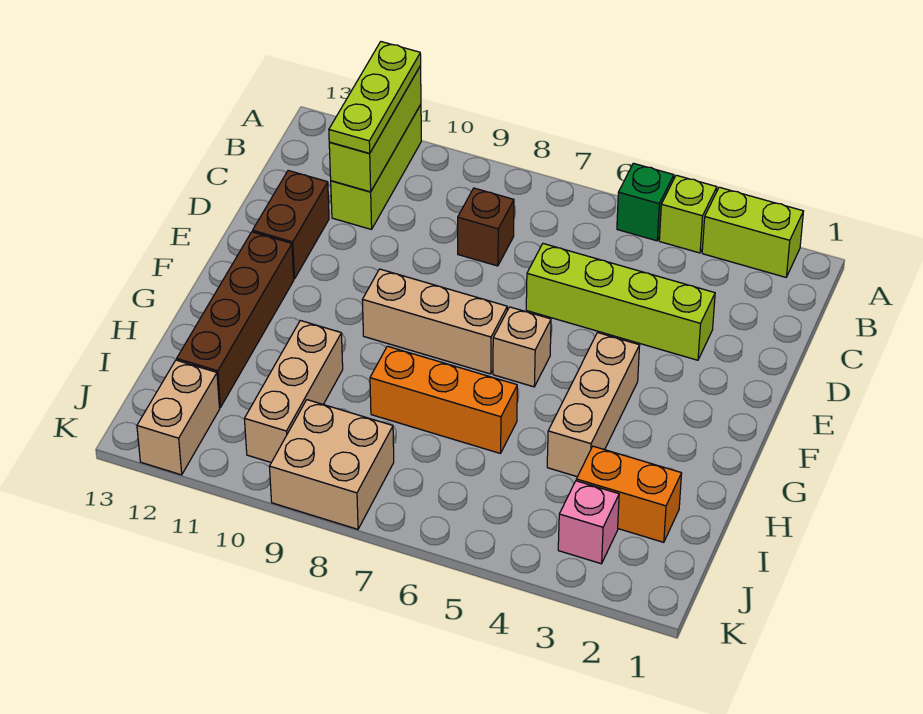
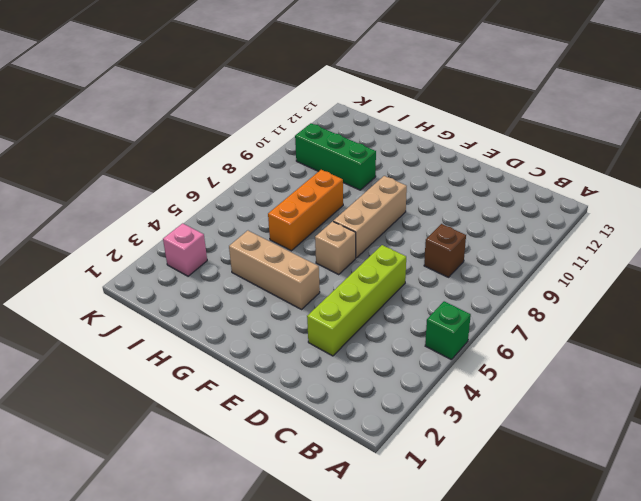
green brick H10:J10 level 1 -> tan brick H10:J10 level 1
none -> lime brick A2:A3 level 1
none -> lime brick A4 level 1
none -> lime brick A11:C11 level 1

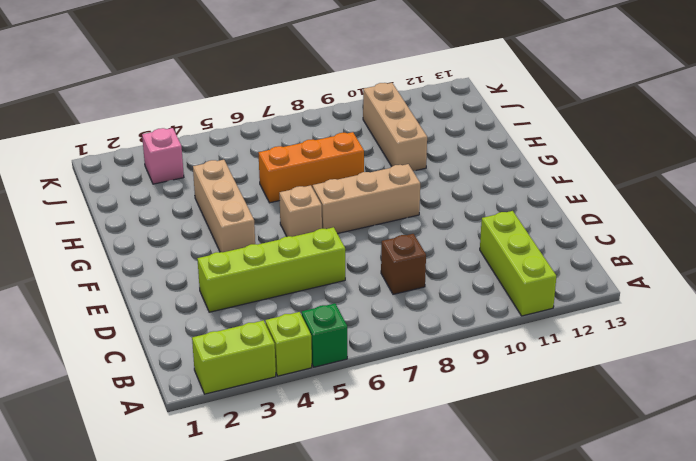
none -> brown brick D12:E12 level 1
none -> brown brick F12:I12 level 1
none -> orange brick I2:I3 level 1

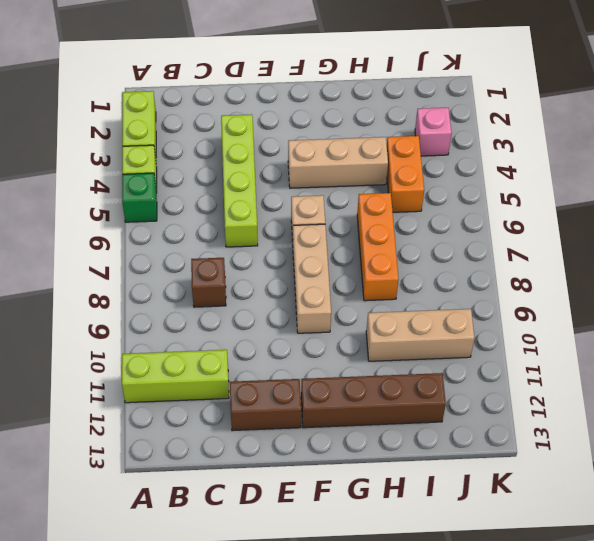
orange brick I4:I5 level 1 -> orange brick I2:I3 level 1
none -> tan brick J8:K9 level 1
none -> tan brick J12:K12 level 1
none -> lime brick A11:C11 level 2

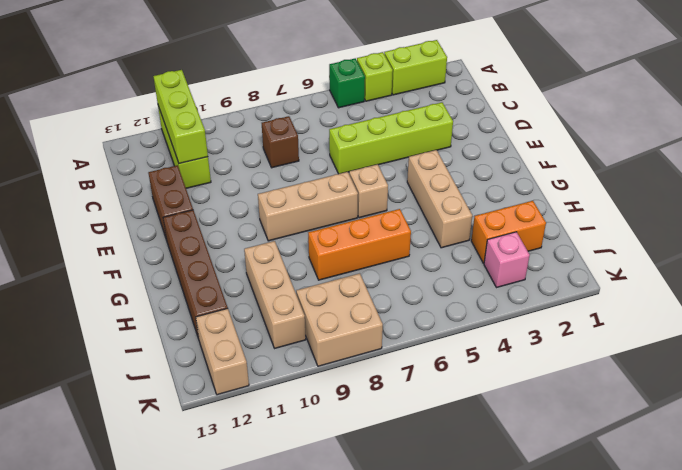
none -> lime plate A11:C11 level 3

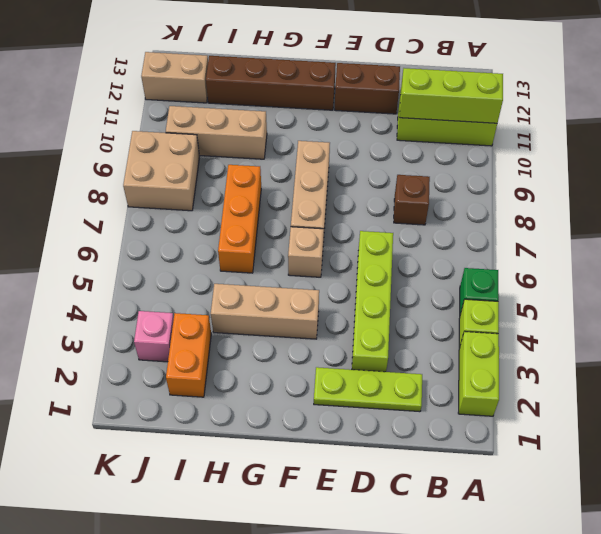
lime plate C2:E2 level 1 -> lime plate A11:C11 level 3

